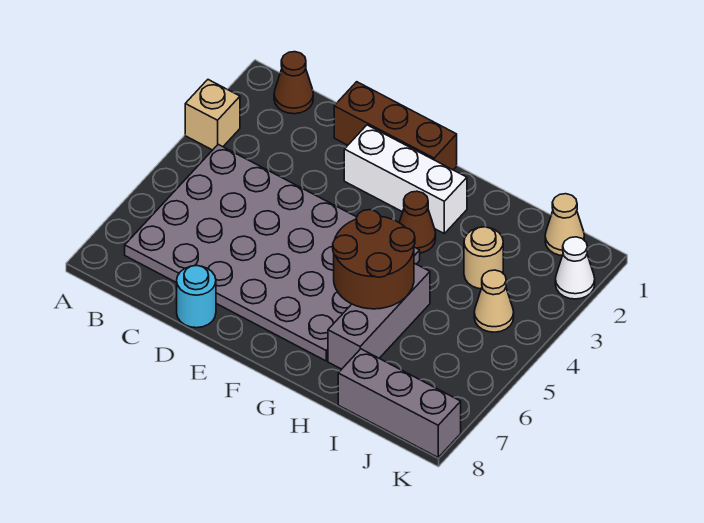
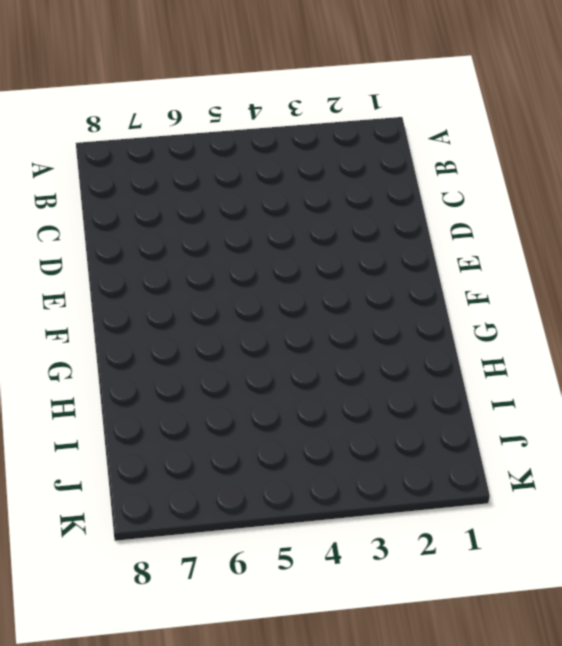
none -> tan brick A3 level 1
none -> brown cone B1 level 1
none -> grey plate B4:G7 level 1

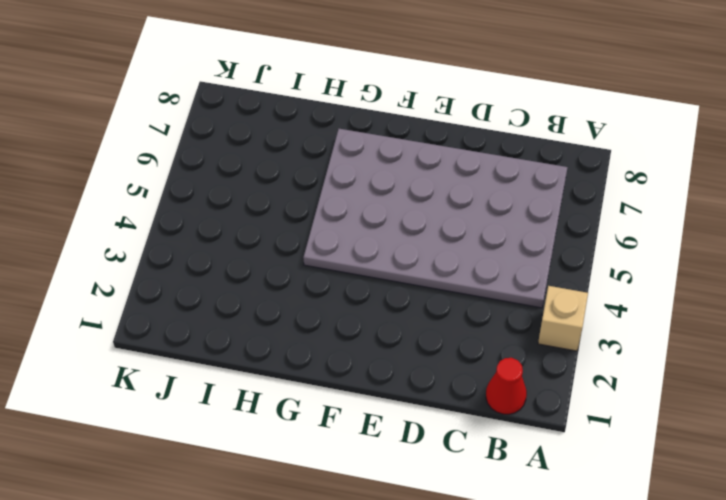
red cone B1 level 1 -> brown cone B1 level 1
none -> brown brick D1:F1 level 1
none -> cyan round brick D8 level 1
none -> white brick E2:G2 level 1

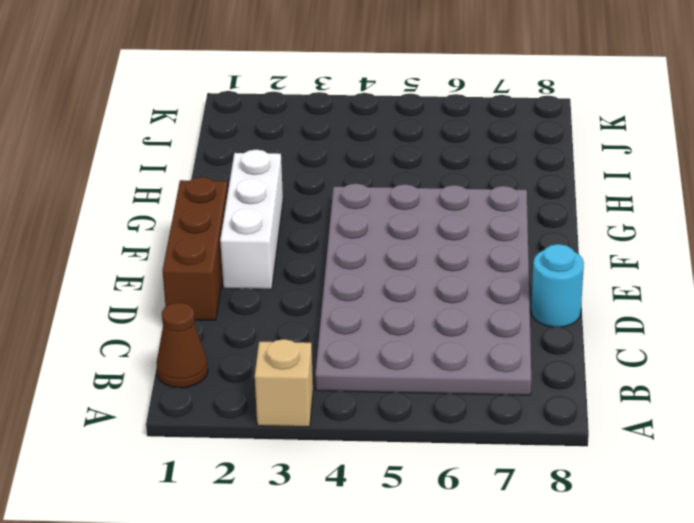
none -> brown cone G3 level 1
none -> grey brick H5:H7 level 1
none -> tan round brick I3 level 1

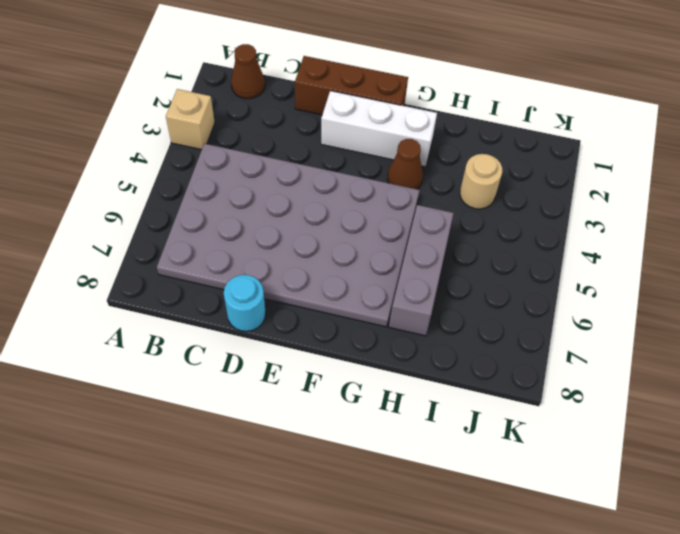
none -> grey brick I8:K8 level 1
none -> tan cone J1 level 1
none -> tan cone J4 level 1

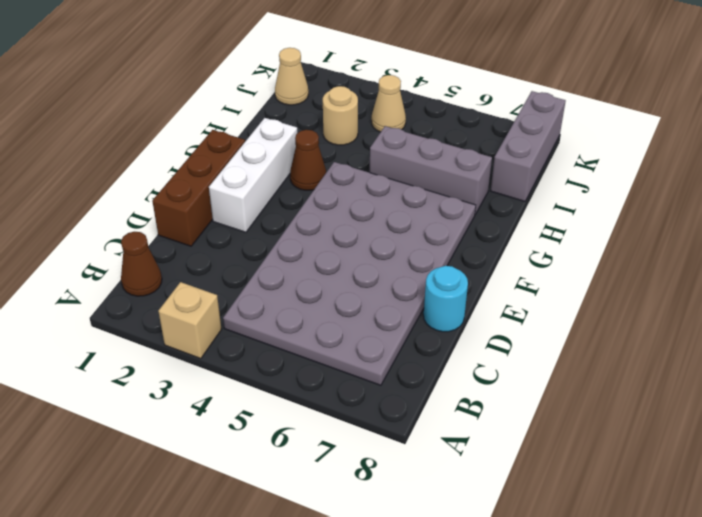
none -> white cone K2 level 1
none -> brown round brick G5:H6 level 2

